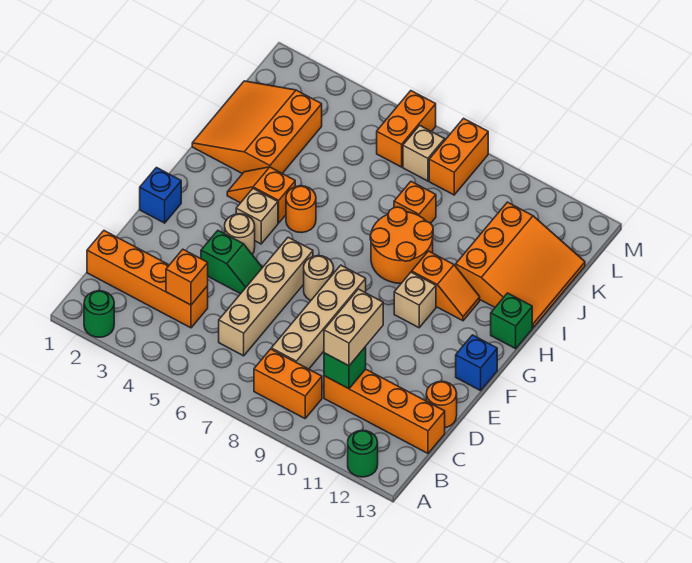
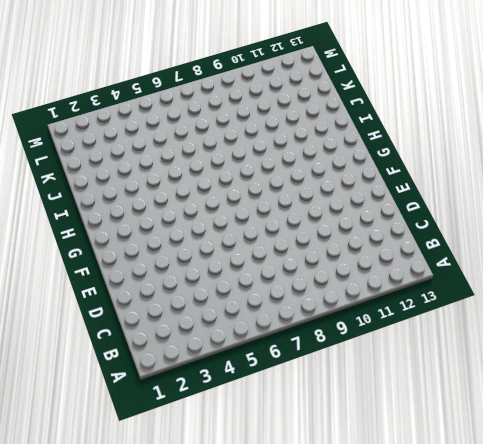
none -> green round brick A2 level 1
none -> green round brick A12 level 1
none -> orange brick B8:B9 level 1

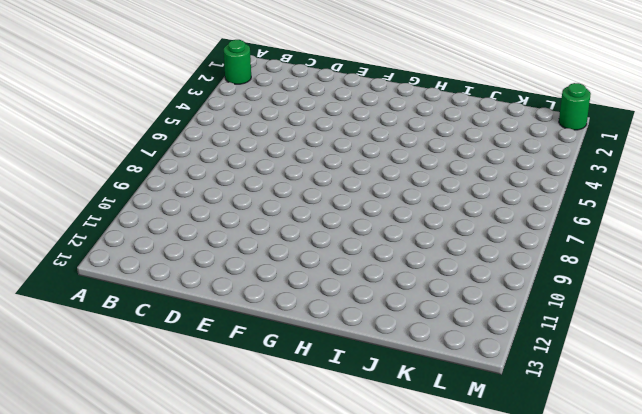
green round brick M1 level 1 -> green round brick A12 level 1
none -> orange brick B8:B9 level 1
none -> orange brick C1:C4 level 1
none -> tan brick C6:F6 level 1

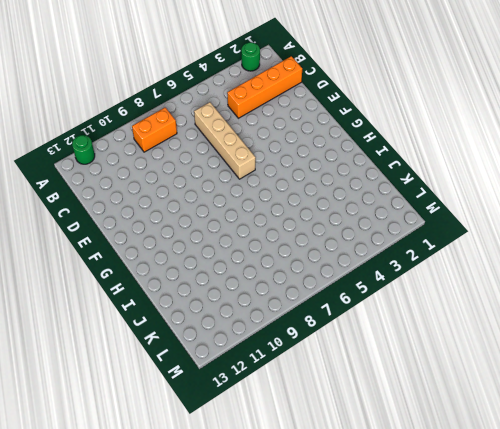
none -> tan brick C8:F8 level 1
none -> orange brick C10:C13 level 1
none -> orange round brick D13 level 1

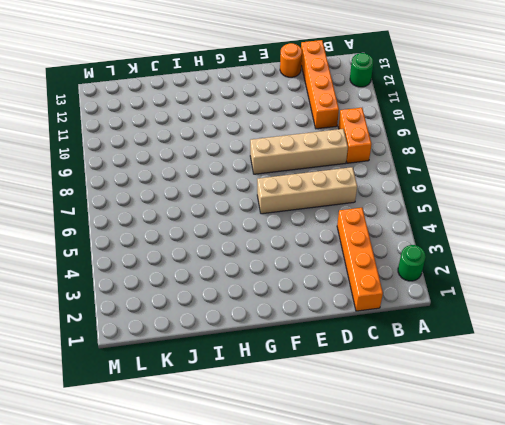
none -> green slope E4:E5 level 1 top 4
none -> blue brick F1 level 1
none -> tan round brick F4 level 1

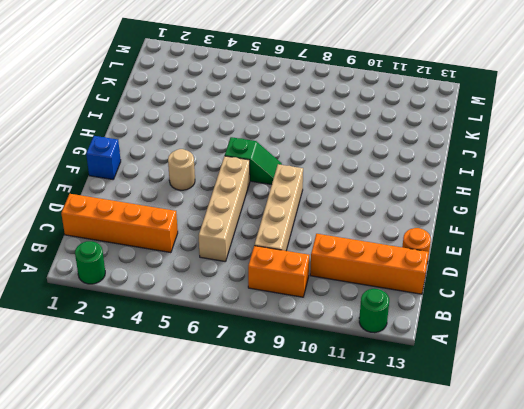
green slope G6:G7 level 1 top 6 -> green slope E4:E5 level 1 top 4
none -> tan round brick F7 level 1
none -> blue brick F13 level 1
none -> tan brick G4 level 1

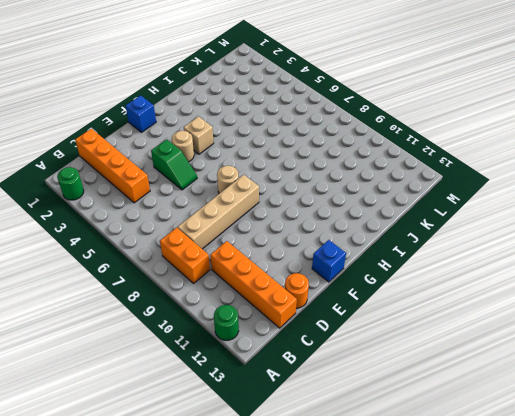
none -> tan brick C6:F6 level 1
none -> tan brick G10 level 1
none -> orange slope H3:H4 level 1 top 4

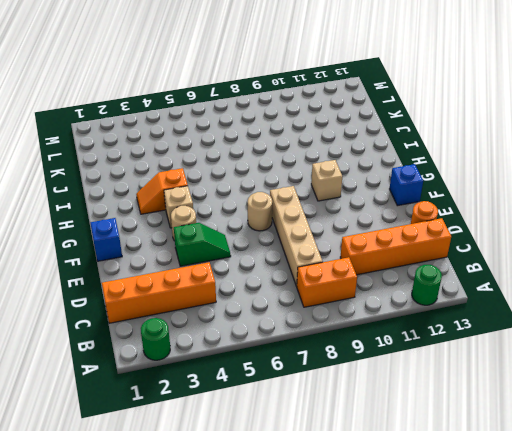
none -> tan brick C6:F6 level 1
none -> orange round brick H5 level 1
none -> orange round brick H8:I9 level 1

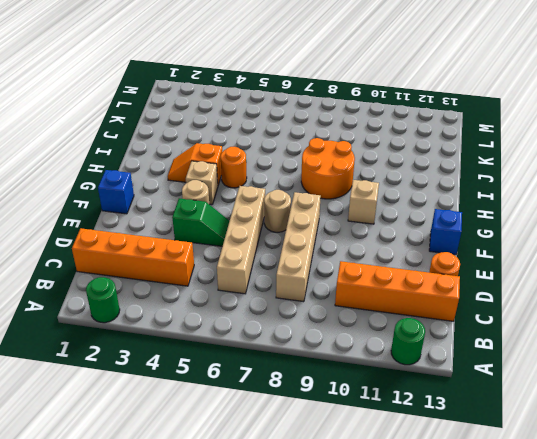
none -> orange brick B8:B9 level 1
none -> orange slope H10:H11 level 1 top 10
none -> green brick H13 level 1

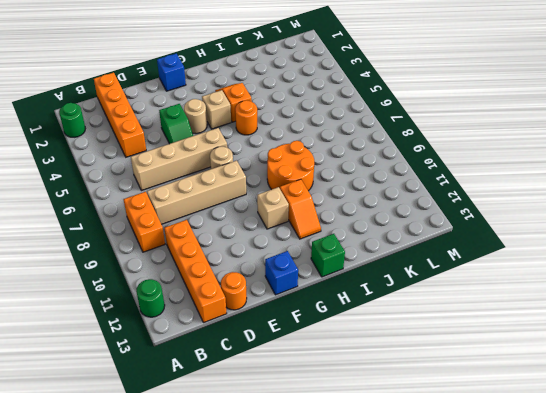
none -> orange slope I1:K3 level 1 top 3
none -> orange slope I11:K13 level 1 top 11
none -> orange brick J8 level 1

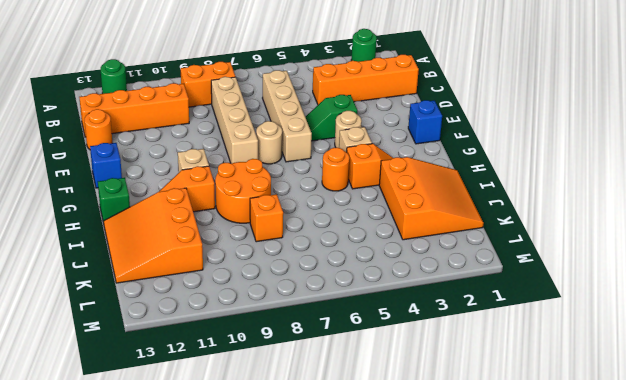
none -> orange brick L6:M6 level 1
none -> tan brick L7 level 1
none -> orange brick L8:M8 level 1

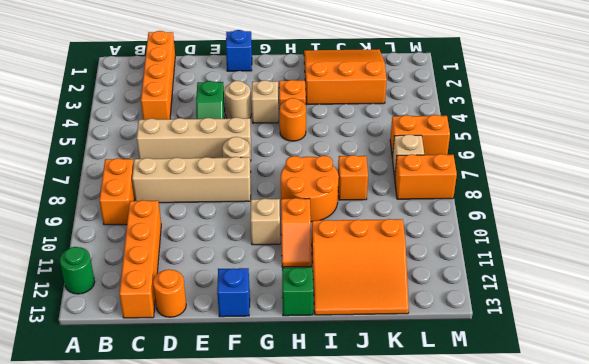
none -> green round brick A2 level 1
none -> orange brick C4 level 2
none -> green brick C10 level 2

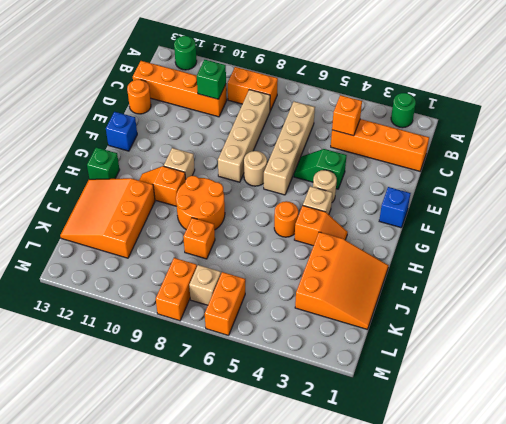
none -> tan brick C10:D10 level 3

